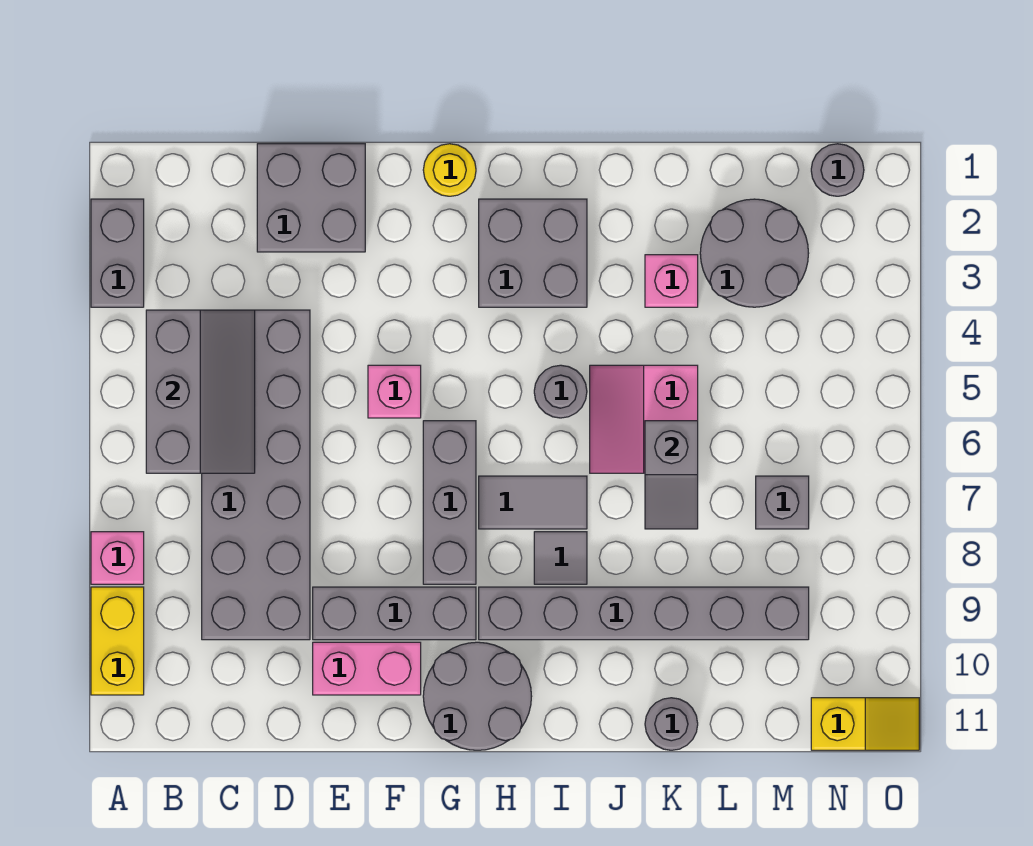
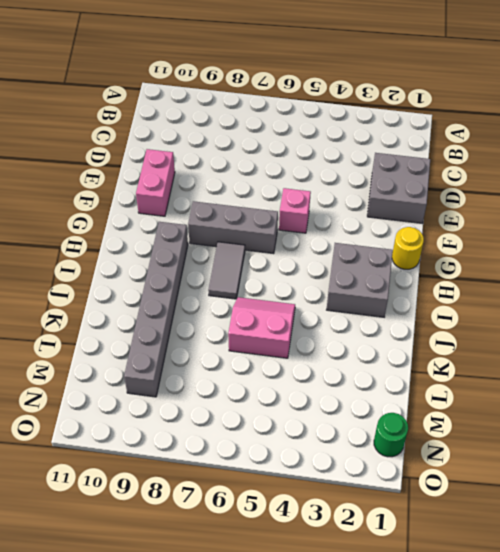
green round brick N1 level 1 -> grey round brick N1 level 1
none -> grey brick A2:A3 level 1
none -> pink brick A8 level 1
none -> yellow brick A9:A10 level 1

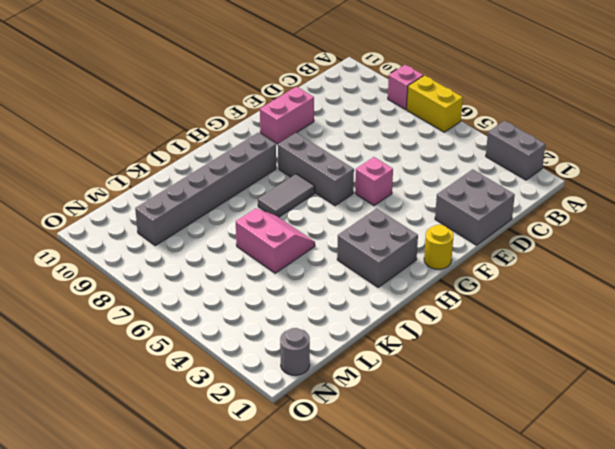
yellow brick A6:A7 level 1 -> yellow brick A9:A10 level 1
none -> grey brick C4:D9 level 1
none -> grey brick E9:G9 level 1
none -> grey round brick G10:H11 level 1

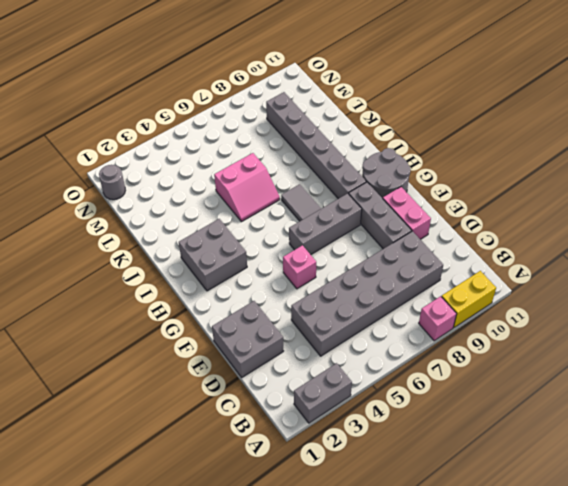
none -> yellow round brick G1 level 1
none -> grey round brick I5 level 1
none -> grey tile I8 level 1

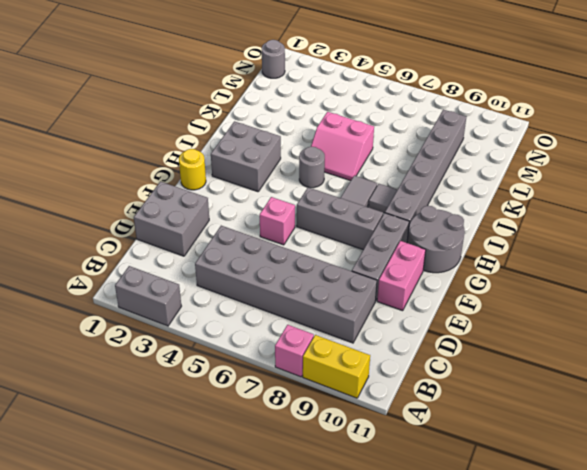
none -> pink brick K3 level 1
none -> grey round brick K11 level 1
none -> grey round brick L2:M3 level 1

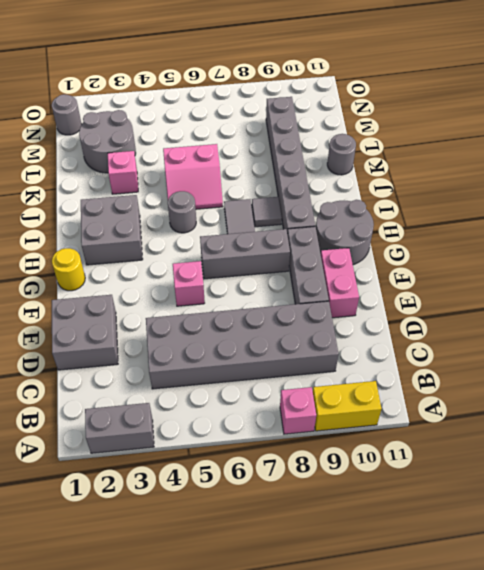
none -> grey brick M7 level 1
none -> yellow slope N11:O11 level 1 top N
none -> grey slope B4:C6 level 2 top B

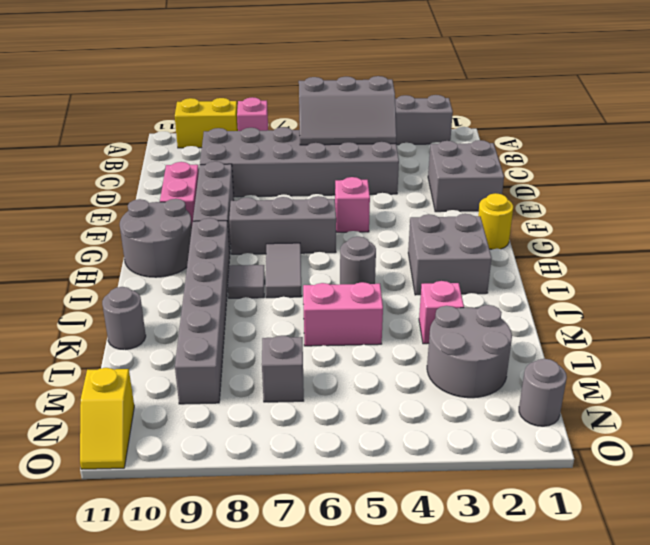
none -> grey slope K6:K7 level 2 top 6

